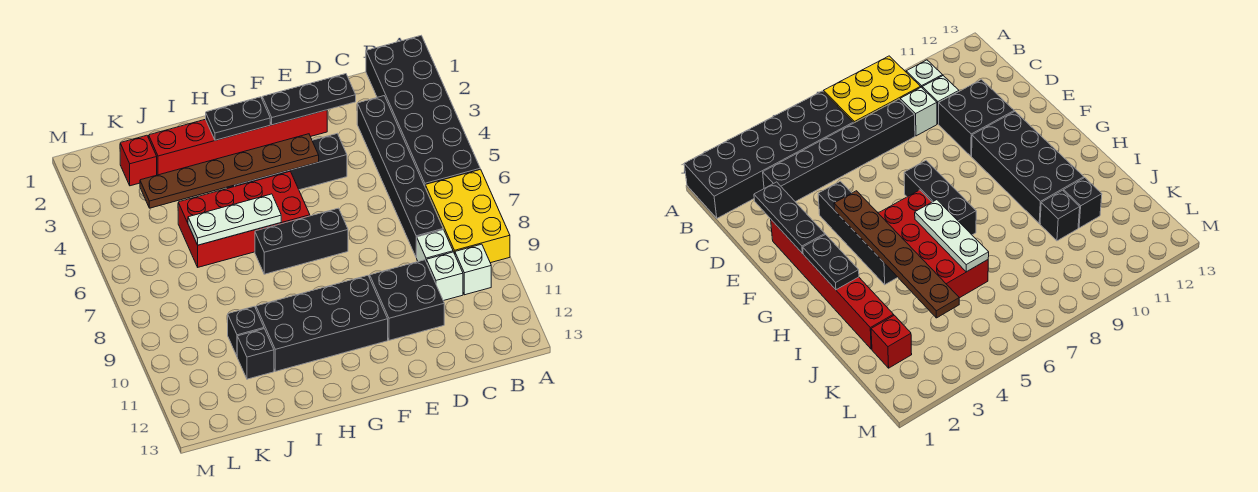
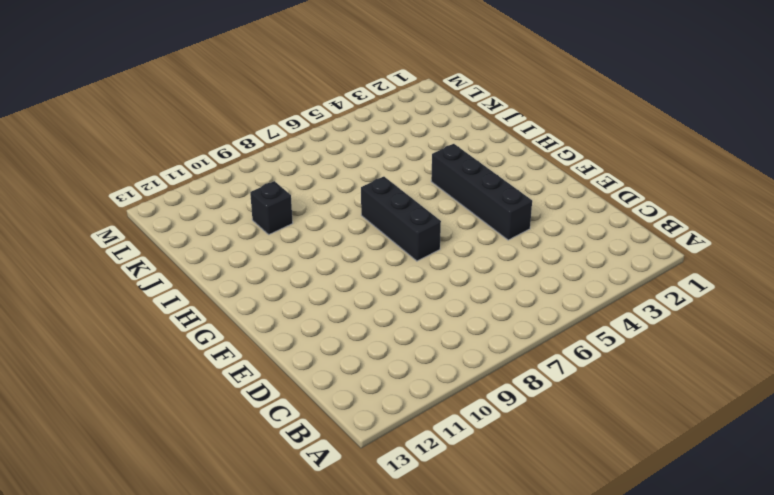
none -> black brick A1:B6 level 1
none -> yellow brick A7:B9 level 1
none -> white brick B10 level 1

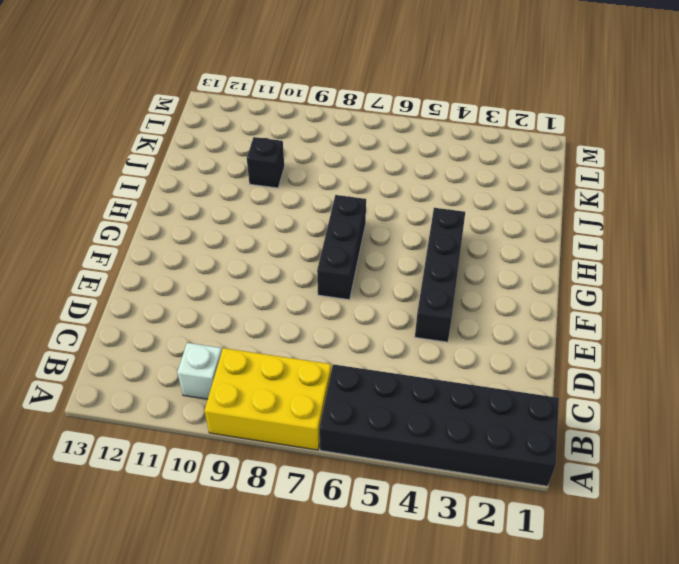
none -> black brick C3:C8 level 1
none -> white brick C9 level 1
none -> white brick C10 level 1

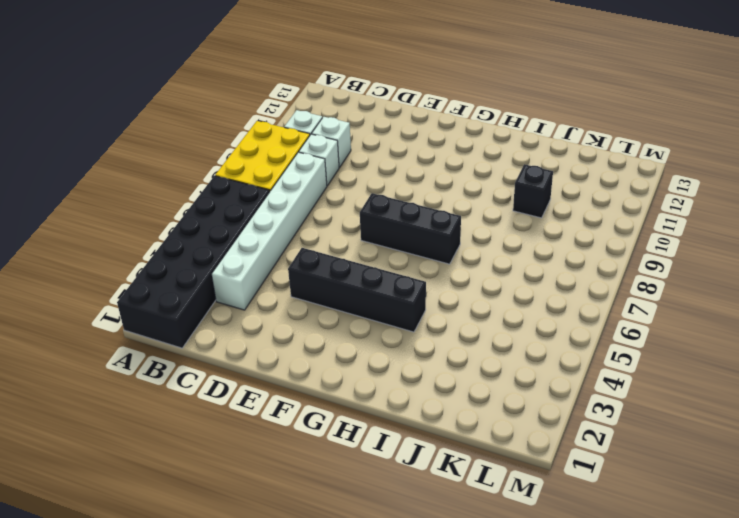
white brick C3:C8 level 1 -> black brick C3:C8 level 1
none -> black brick D10:E11 level 1
none -> red brick E2:J2 level 1
none -> black brick F10:I11 level 1

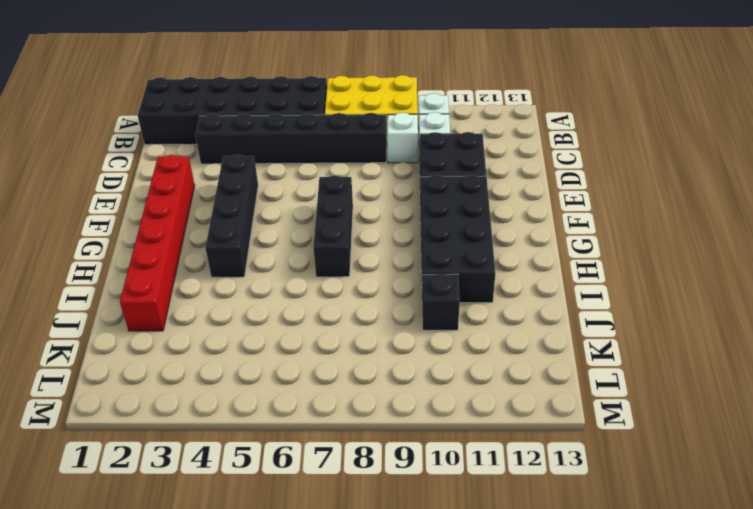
none -> red brick G5:J6 level 1
none -> black brick J11 level 1
none -> red brick K2 level 1

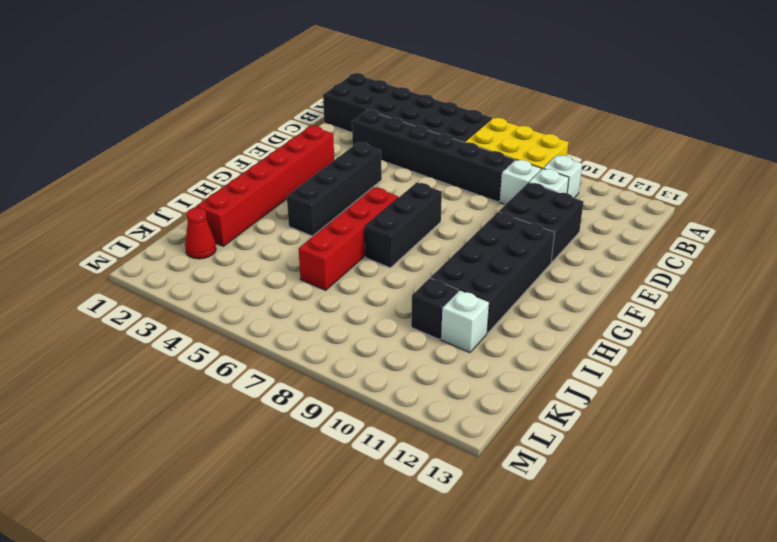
red brick G6:J6 level 1 -> red brick G5:J6 level 1
white brick J11 level 1 -> black brick J11 level 1
red cone K2 level 1 -> red brick K2 level 1
none -> black plate D2:F2 level 2
none -> brown plate F4:K4 level 2
none -> black plate G2:H2 level 2

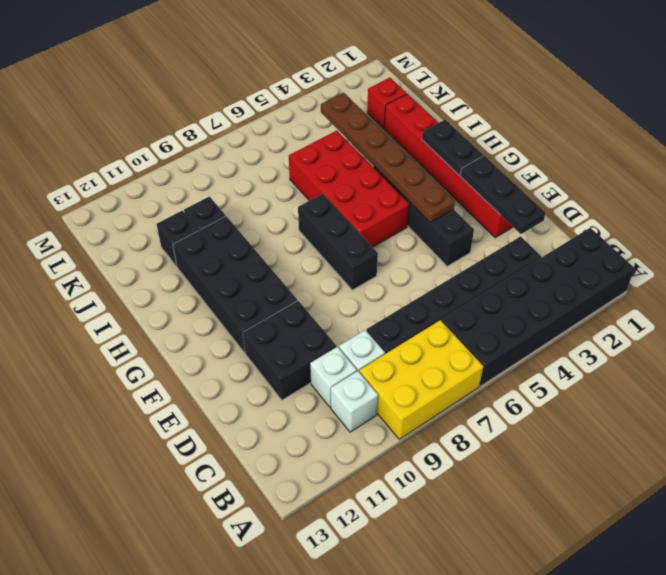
none -> white plate H6:J6 level 2

